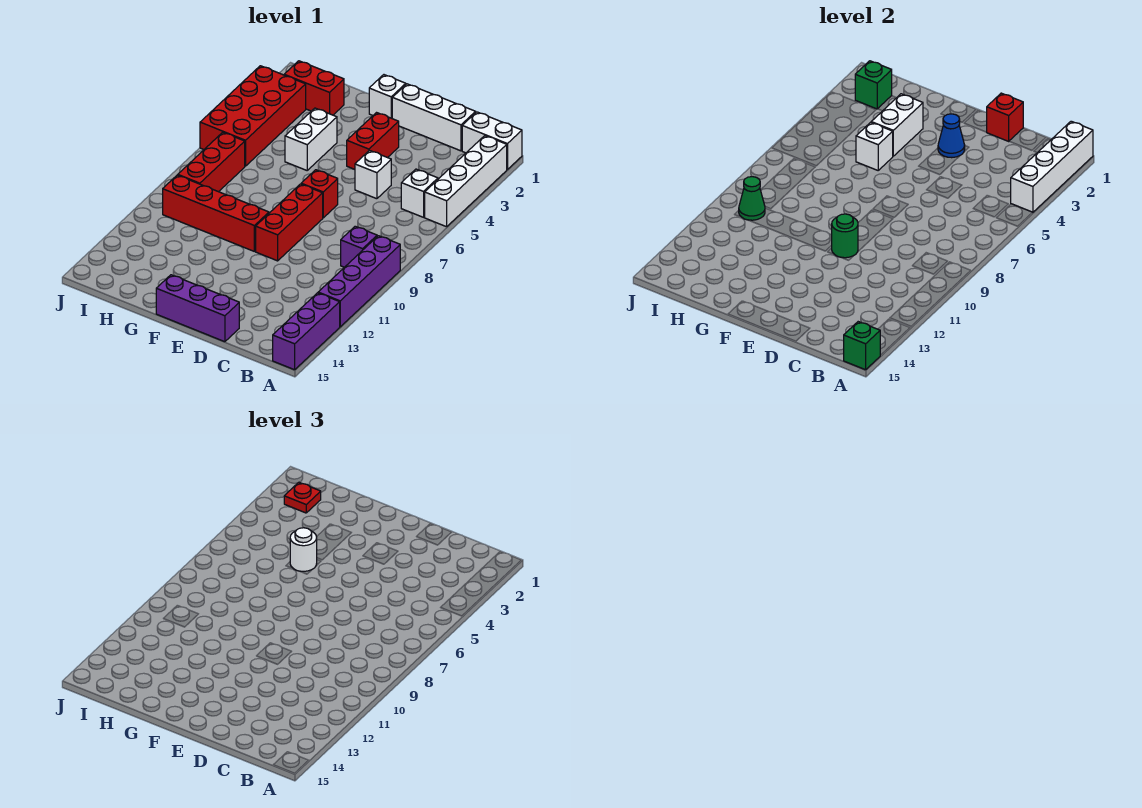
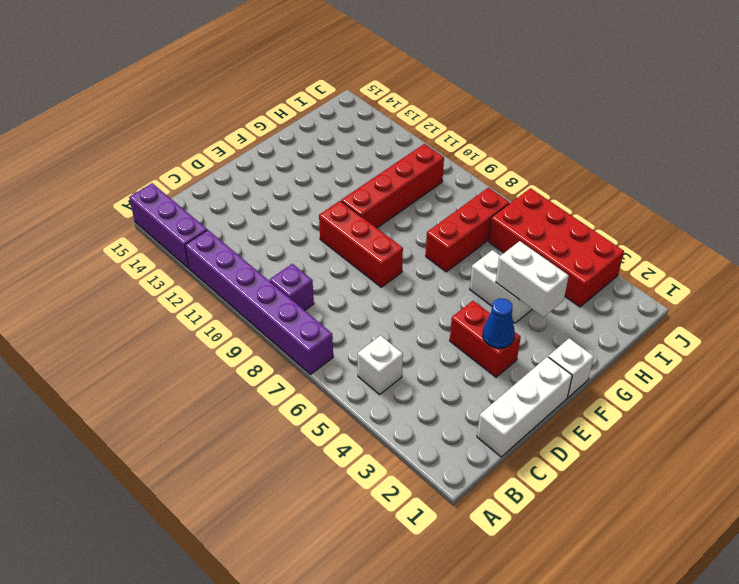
purple brick A7:A12 level 1 -> purple brick A9:A12 level 1
red brick G7:I7 level 1 -> red brick I7:I9 level 1
none -> white brick A1:B1 level 1
none -> white brick A2:A5 level 1
none -> white brick D5 level 1

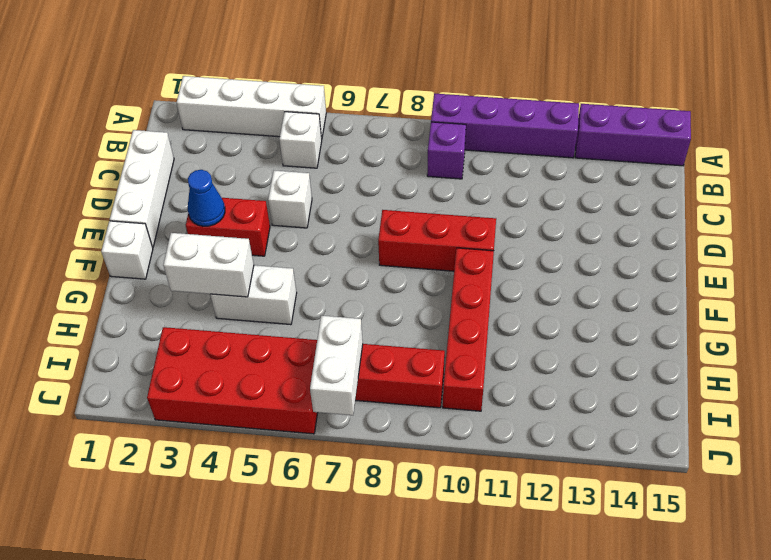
white brick I7:J7 level 2 -> white brick A1:B1 level 1
none -> purple brick D15:F15 level 1
none -> red brick E7 level 1
none -> red brick H2:I2 level 1

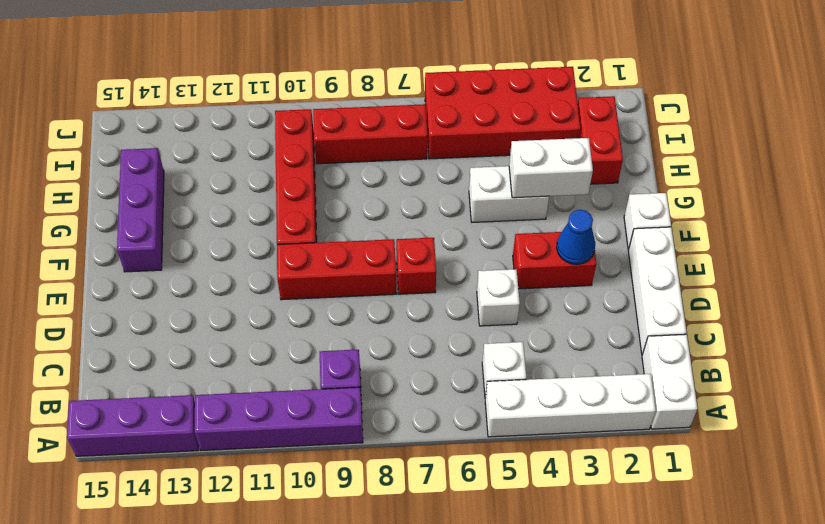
purple brick F14:H14 level 1 -> purple brick D15:F15 level 1
none -> white brick A1:A4 level 2
none -> green brick A15 level 2
none -> red brick D1 level 2

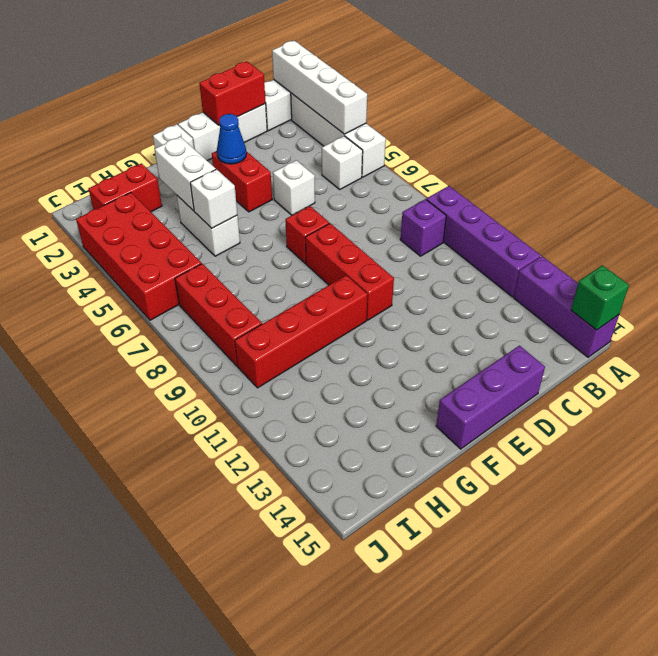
red brick C1:D1 level 2 -> red brick D1 level 2
none -> green round brick E10 level 2
none -> green brick I2 level 2
none -> green cone I10 level 2

